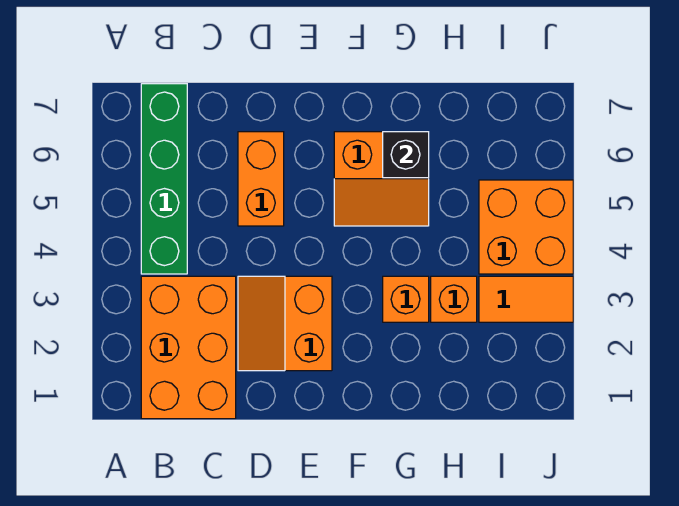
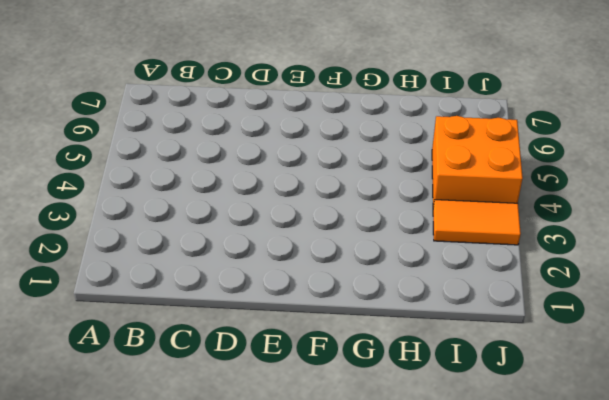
none -> orange brick B1:C3 level 1
none -> green brick B4:B7 level 1

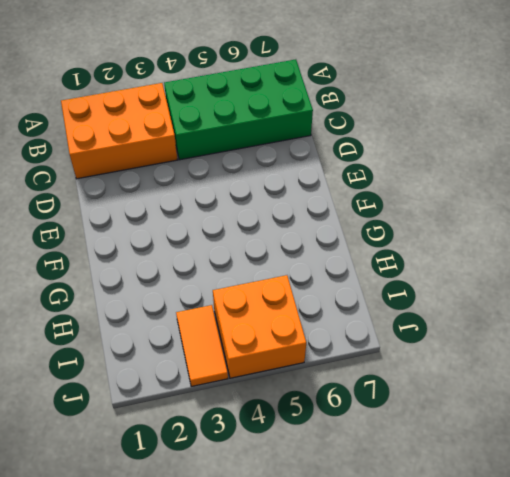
green brick B4:C7 level 1 -> green brick B4:B7 level 1
none -> orange slope D2:E3 level 1 top E
none -> orange brick D5:D6 level 1

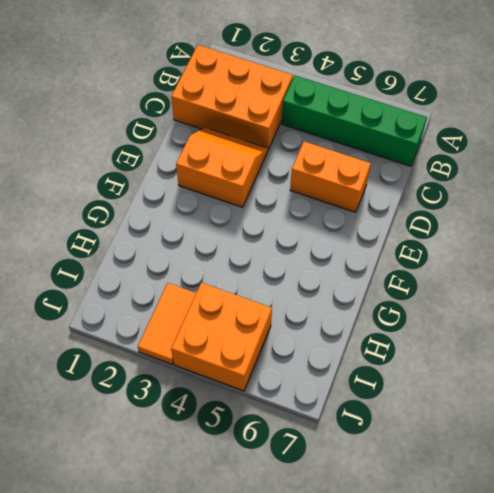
none -> orange slope F5:G6 level 1 top 6
none -> orange brick G3 level 1

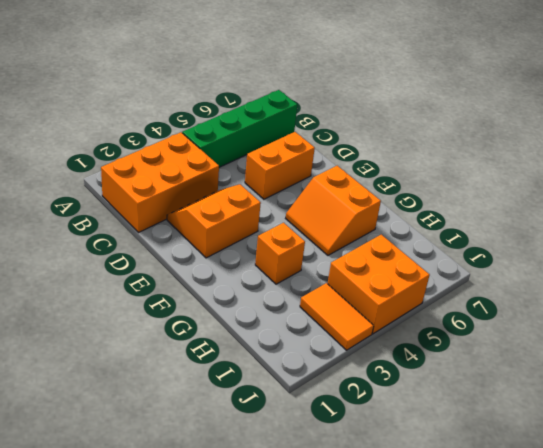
none -> orange brick H3 level 1
none -> black brick G6 level 2

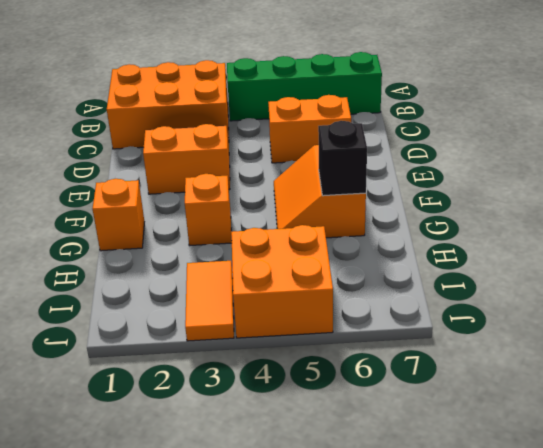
orange brick G1 level 1 -> orange brick H3 level 1

